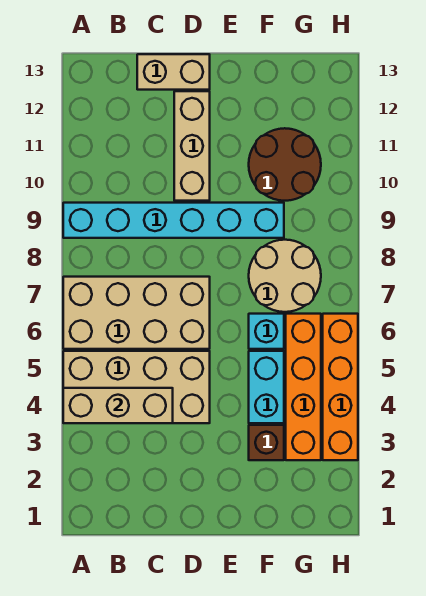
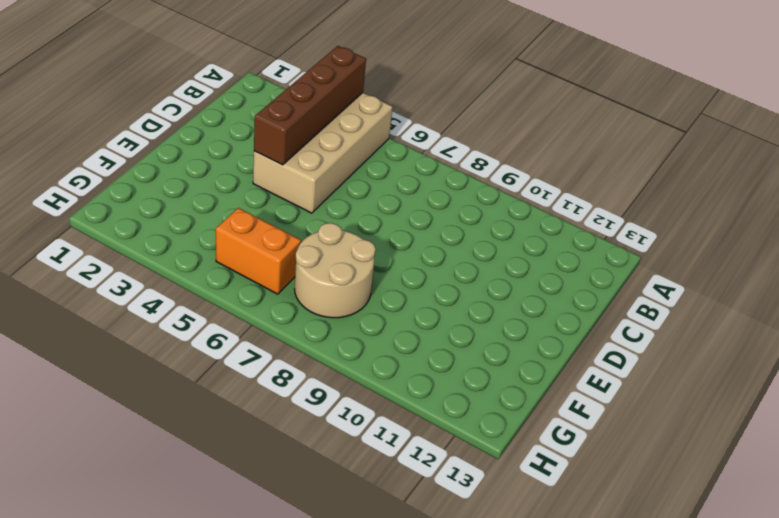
brown brick A4:D4 level 2 -> tan brick A4:C4 level 2
orange brick G5:G6 level 1 -> orange brick G3:G6 level 1
none -> tan brick A6:D7 level 1
none -> cyan brick A9:F9 level 1
none -> tan brick C13:D13 level 1

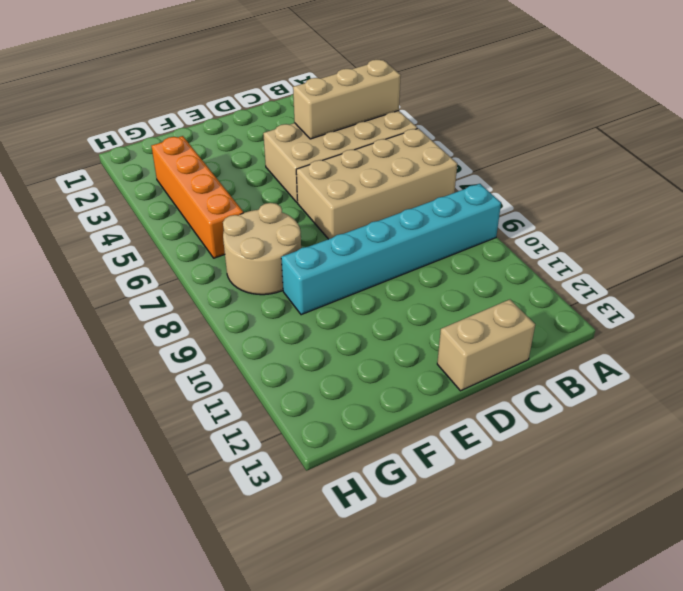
none -> tan brick D10:D12 level 1
none -> brown brick F3 level 1
none -> cyan brick F4:F5 level 1

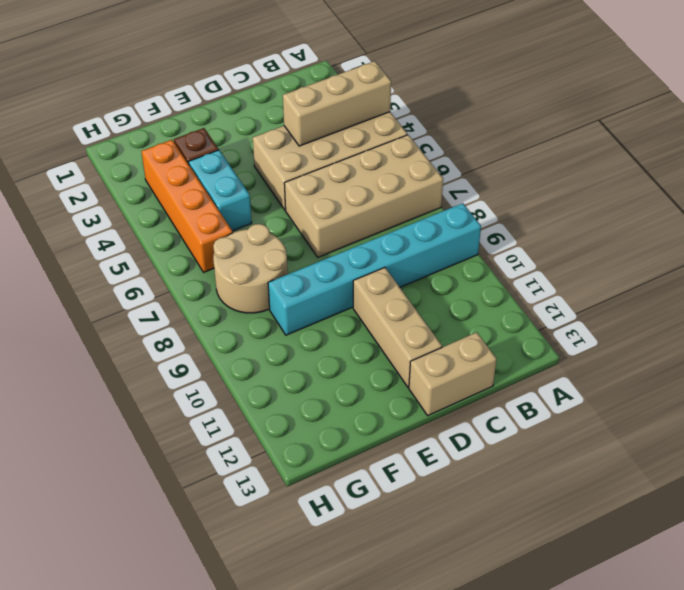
none -> cyan brick F6 level 1
none -> brown round brick F10:G11 level 1
none -> orange brick H3:H6 level 1

